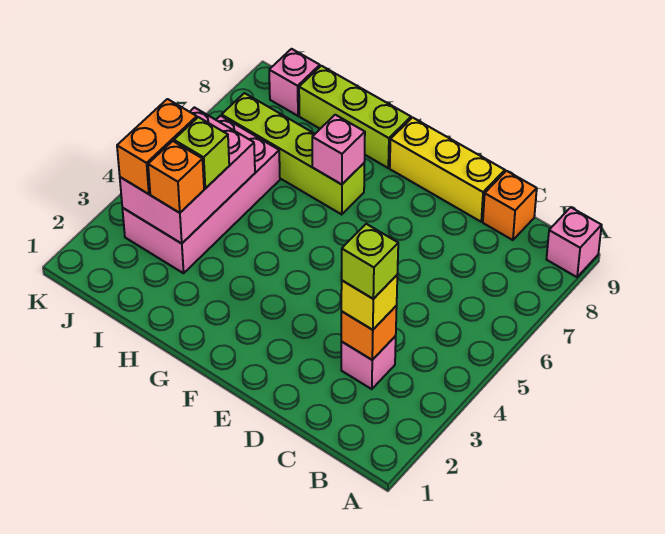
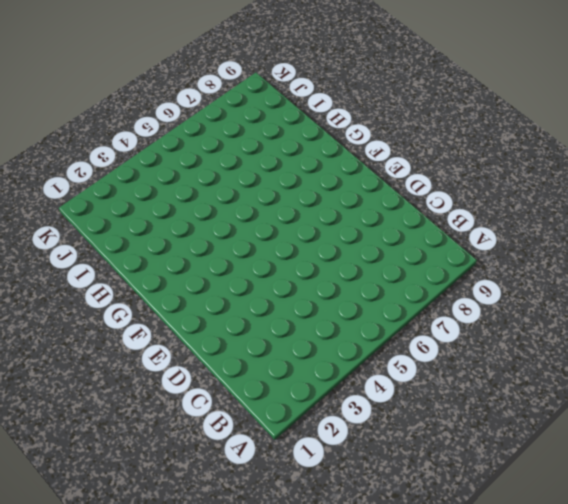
none -> pink brick A9 level 1
none -> pink brick C3 level 1
none -> orange brick C9 level 1

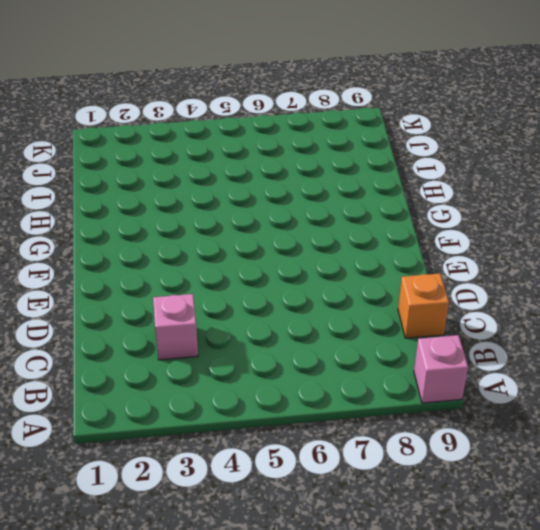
none -> yellow brick D9:F9 level 1
none -> lime brick G7:J7 level 1
none -> lime brick G9:I9 level 1

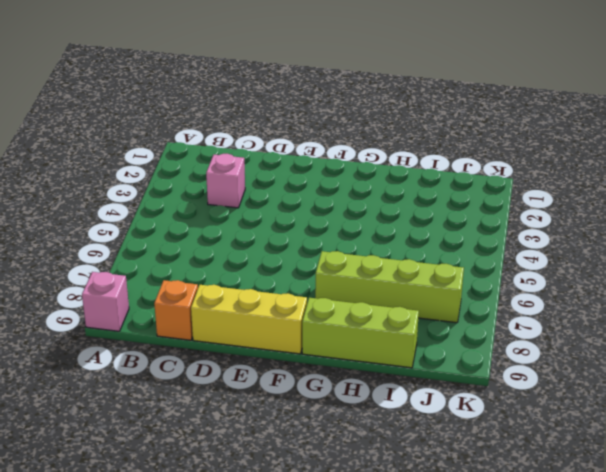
none -> pink brick I3:J6 level 1
none -> pink brick J9 level 1
none -> orange brick C3 level 2

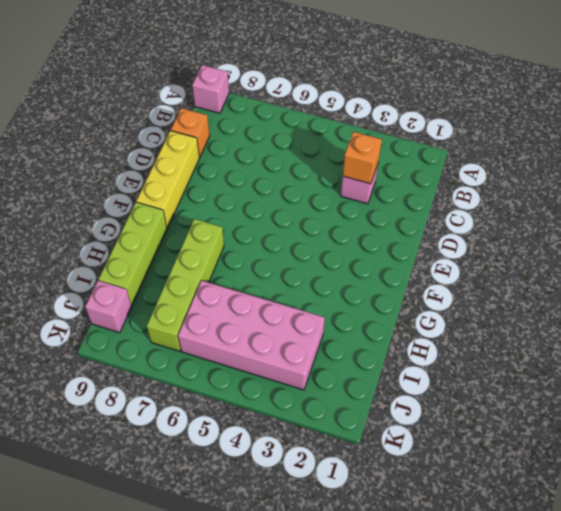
none -> pink brick G7 level 2
none -> pink brick I3:J5 level 2
none -> yellow brick C3 level 3

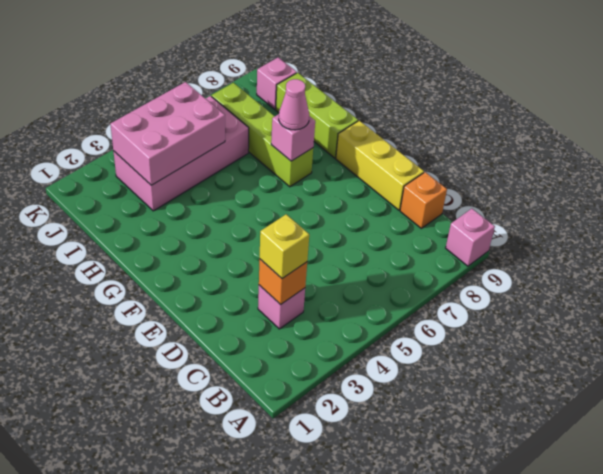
pink cone G7 level 3 -> none
none -> orange brick I3 level 3
none -> lime brick I4 level 3
none -> orange brick J3:J4 level 3

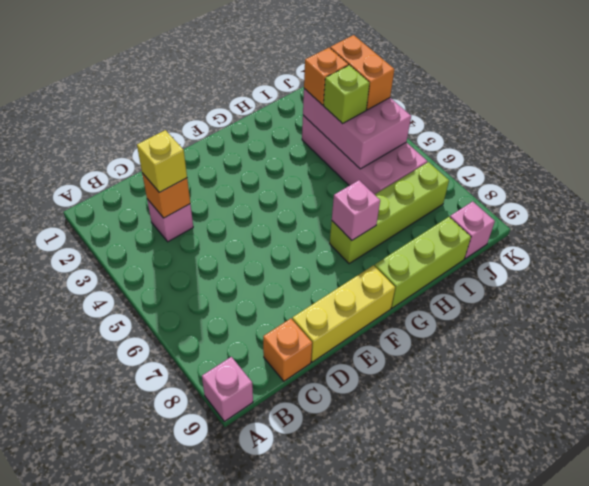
none -> lime brick C3 level 4

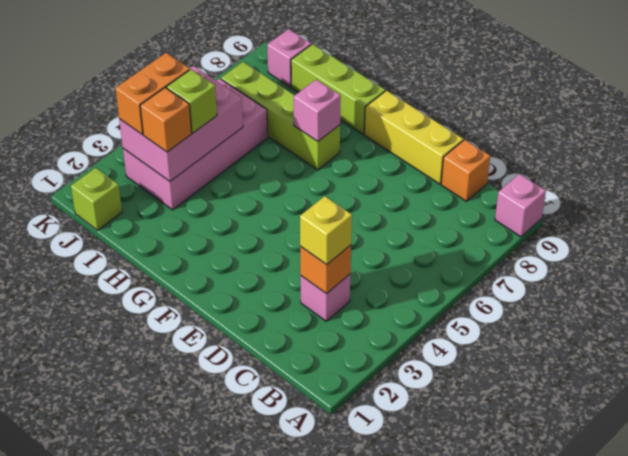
lime brick J1 level 1 -> lime brick C3 level 4

